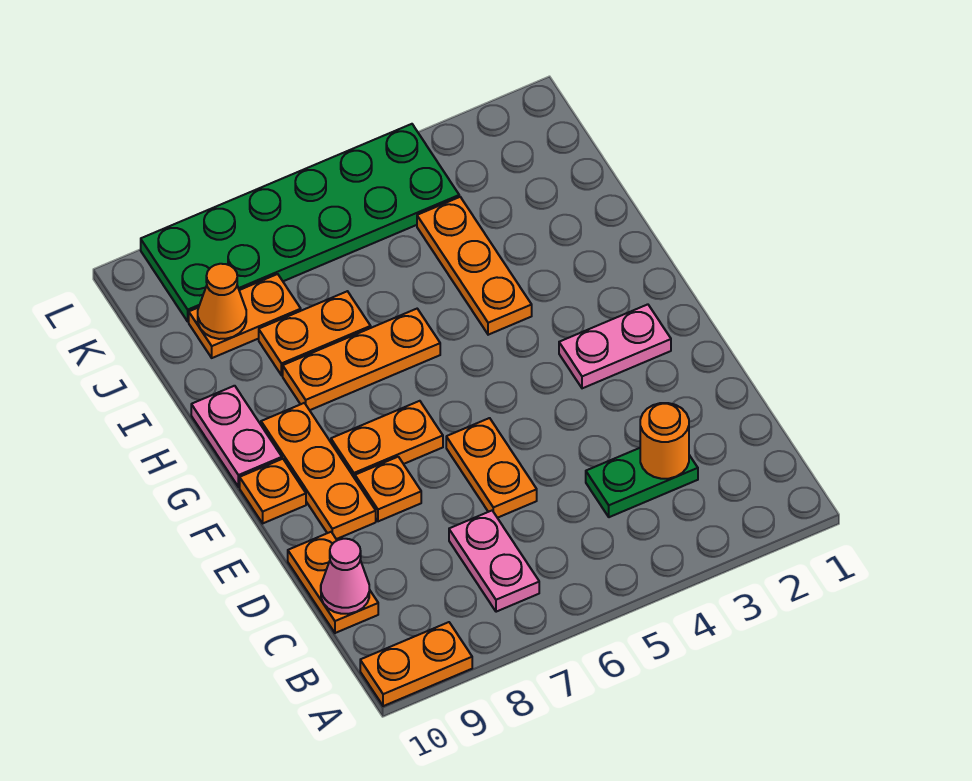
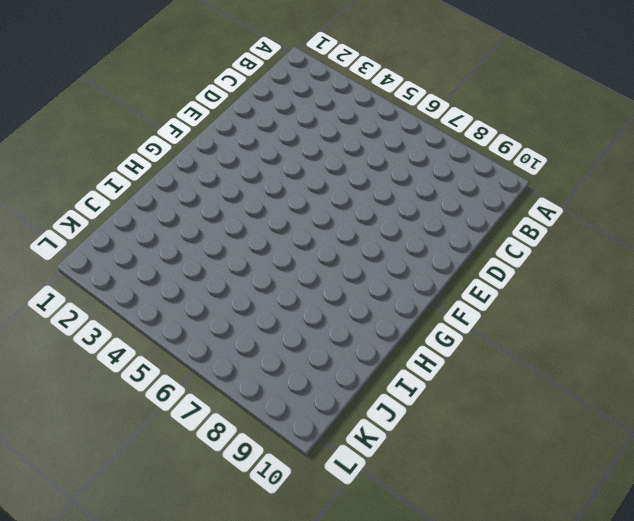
none -> orange plate A9:A10 level 1
none -> pink plate B7:C7 level 1
none -> green plate C3:C4 level 1

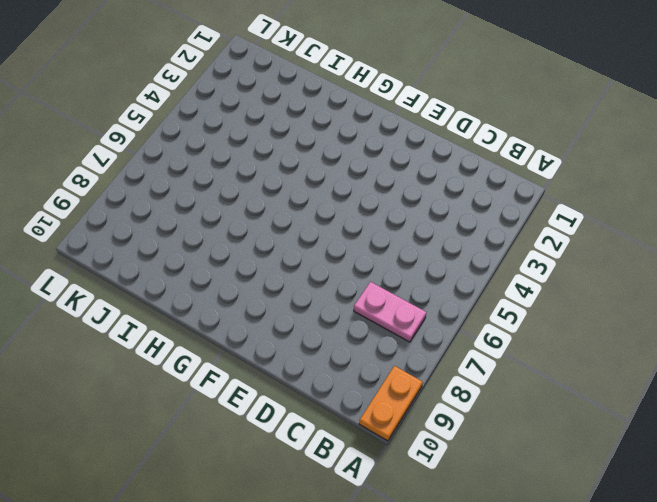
none -> green plate C3:C4 level 1
none -> orange plate C10:D10 level 1
none -> orange plate D6:E6 level 1

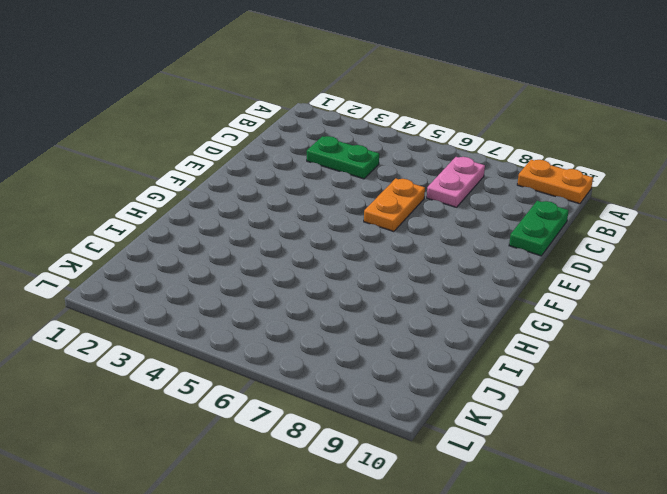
green plate C10:D10 level 1 -> orange plate C10:D10 level 1
none -> orange plate E8 level 1
none -> orange plate E9:G9 level 1
none -> pink plate F2:F3 level 1

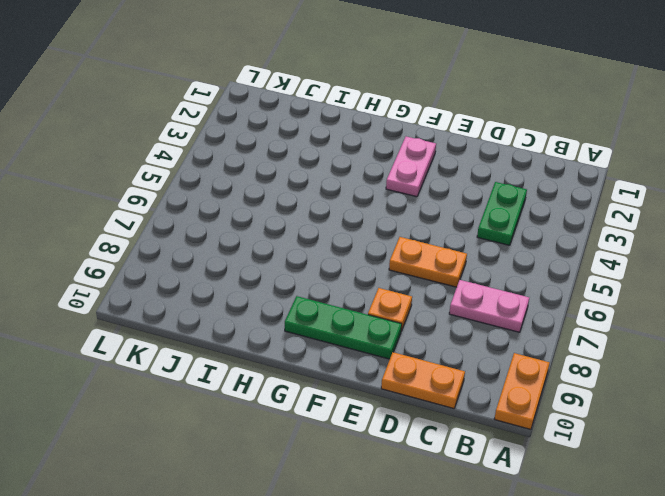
green plate E9:G9 level 1 -> orange plate E9:G9 level 1
none -> orange plate F7:F8 level 1
none -> orange plate F10 level 1
none -> pink plate G10:H10 level 1

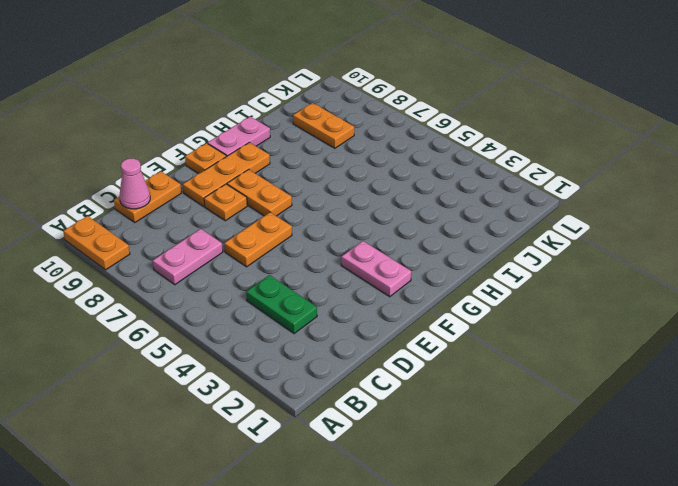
none -> orange plate H4:J4 level 1
none -> orange plate H6:H8 level 1
none -> orange plate I7:I8 level 1

